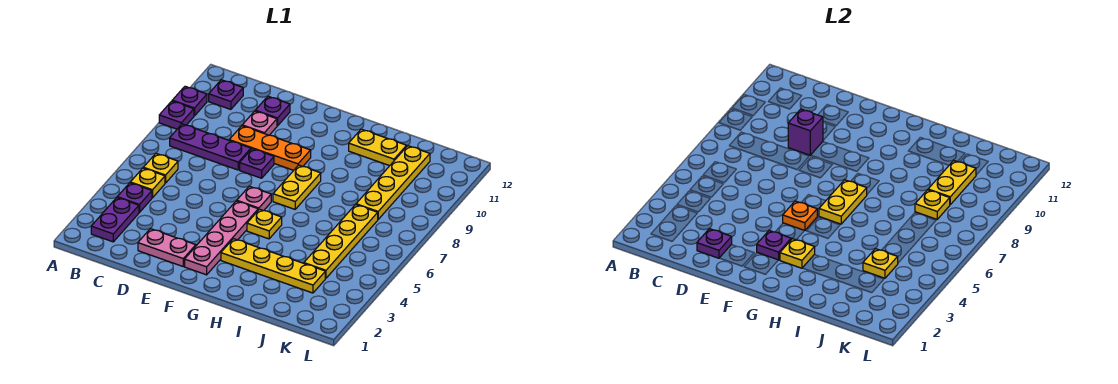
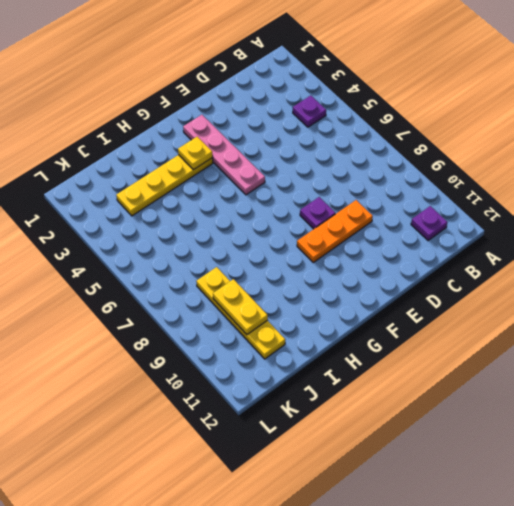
none -> purple plate A9 level 1
none -> purple plate A10 level 1
none -> purple plate B2:B3 level 1
none -> yellow plate B5 level 1

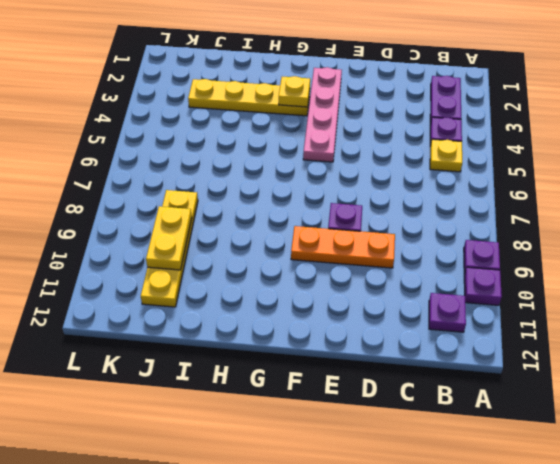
none -> yellow plate B6 level 1
none -> purple plate B8:D8 level 1
none -> pink plate D2:E2 level 1
none -> pink plate D10 level 1

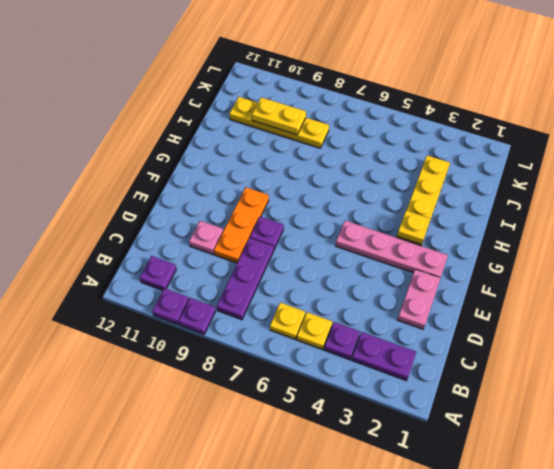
none -> purple plate D11 level 1
none -> pink plate F6 level 1
none -> yellow plate G5 level 1
none -> yellow plate G7:G8 level 1

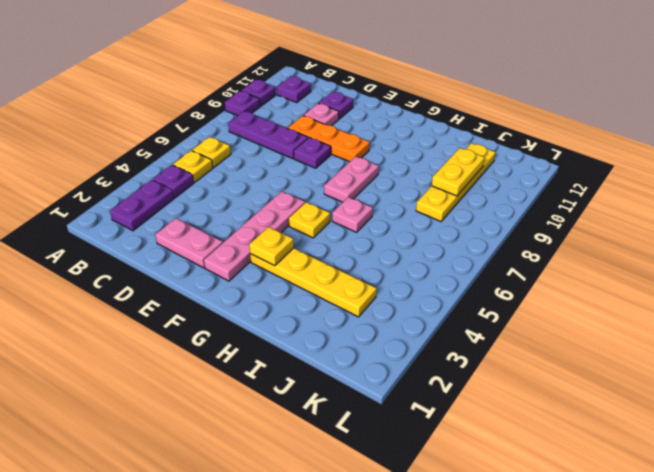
pink plate G7:G8 level 1 -> yellow plate G7:G8 level 1
pink plate H6 level 1 -> pink plate F6 level 1
none -> yellow plate H11:I11 level 1
none -> yellow plate J4:J7 level 1
none -> purple plate D2 level 2
none -> purple brick D9 level 2

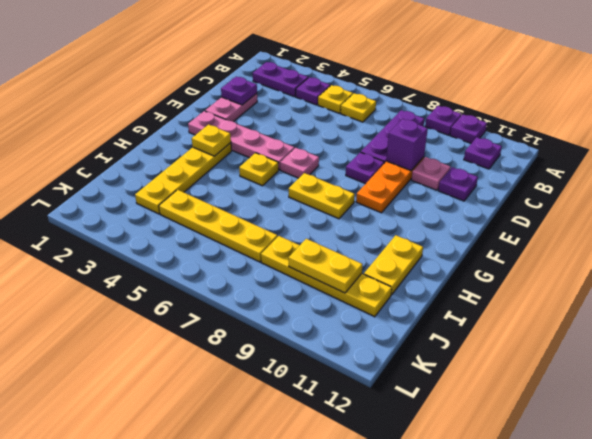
none -> purple plate F3 level 2
none -> orange plate F5 level 2
none -> yellow plate G6:G7 level 2
none -> yellow plate J4 level 2

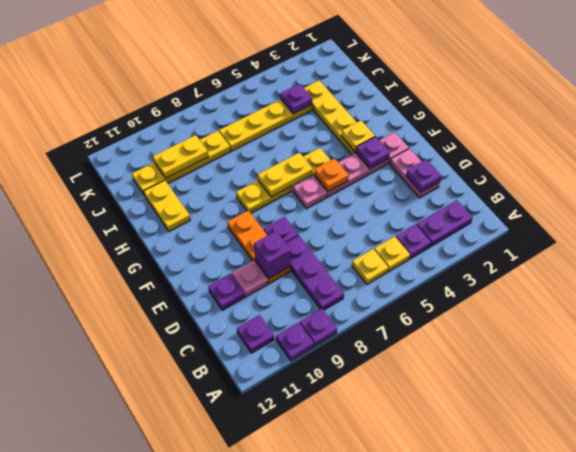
purple plate J4 level 2 -> yellow plate J4 level 2
none -> yellow plate J8 level 2

